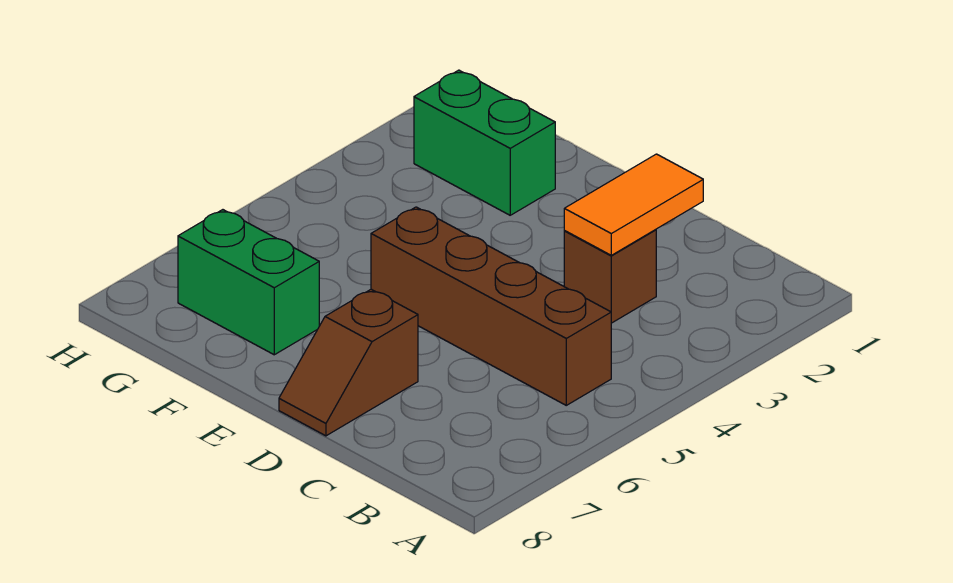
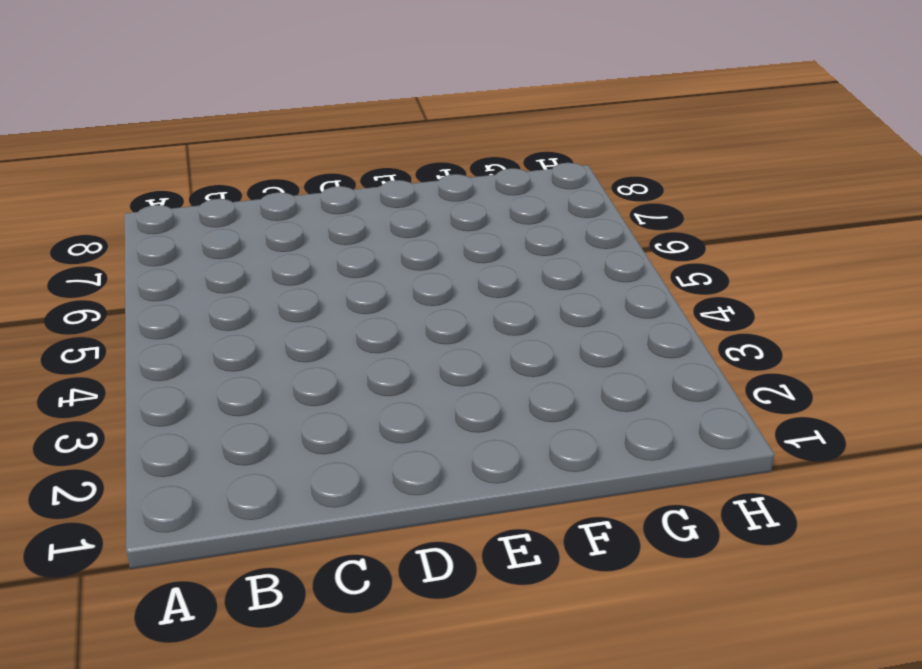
none -> brown brick B5:E5 level 1
none -> brown brick C3 level 1

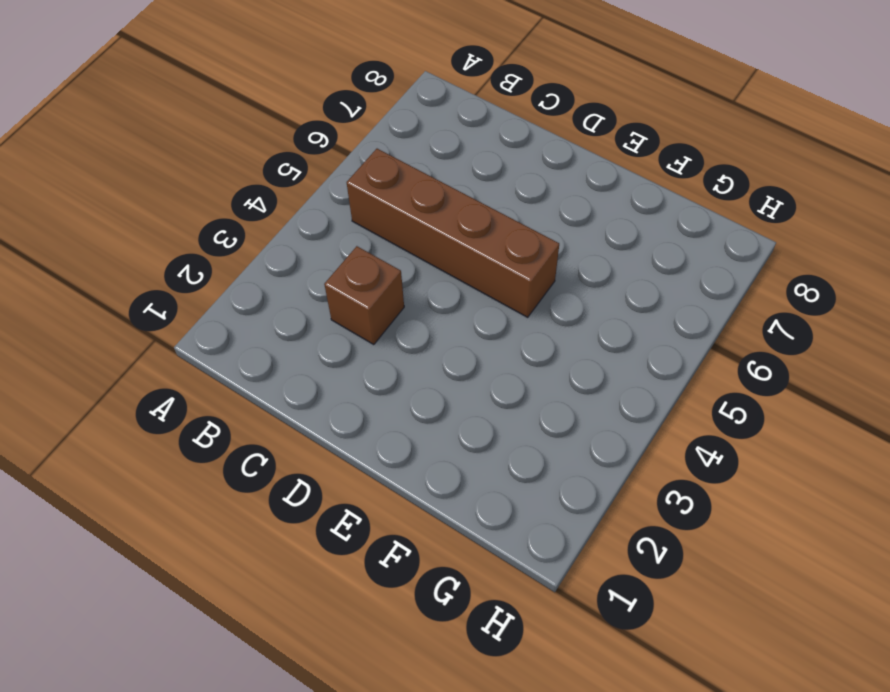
none -> brown slope D7:D8 level 1 top 7
none -> green brick F2:G2 level 1

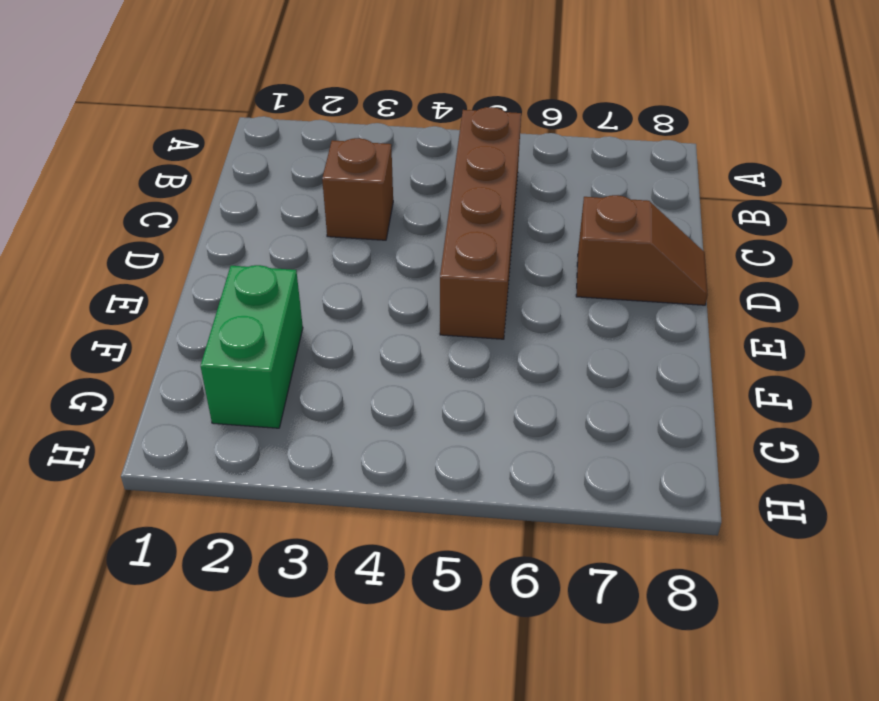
none -> green brick F7:G7 level 1
none -> orange tile C2:C3 level 2

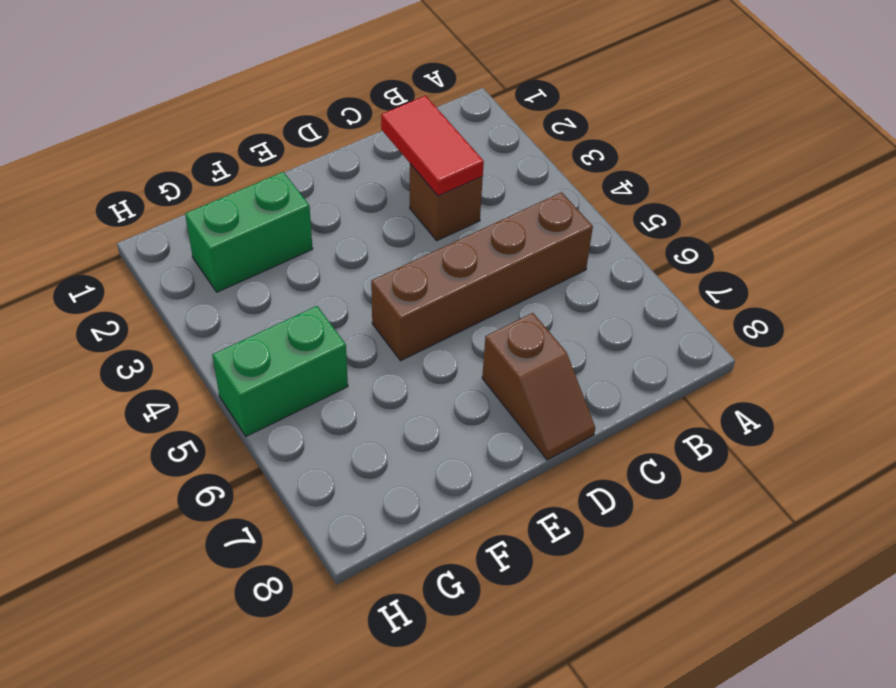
red tile C2:C3 level 2 -> orange tile C2:C3 level 2
green brick G5:H5 level 1 -> green brick F7:G7 level 1

